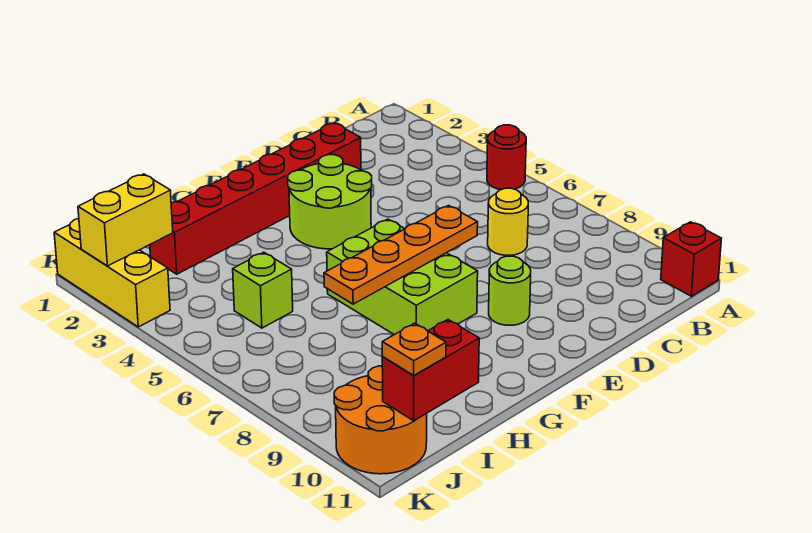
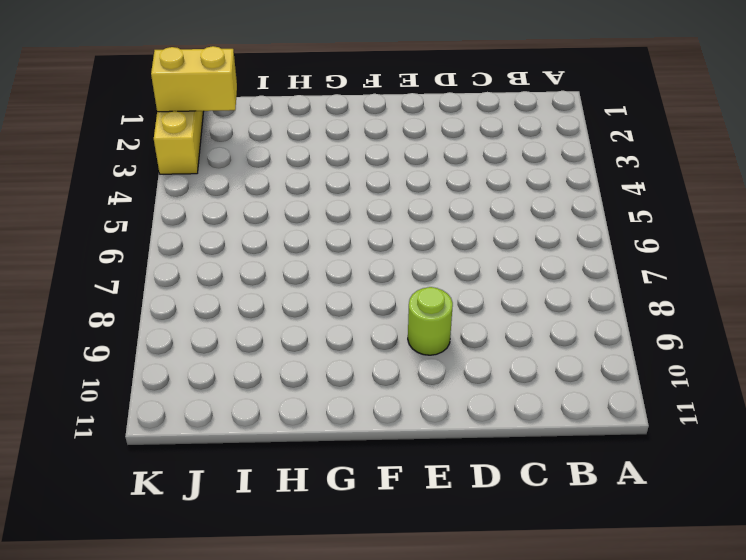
none -> red round brick A5 level 1
none -> red brick A11 level 1
none -> yellow round brick C7 level 1

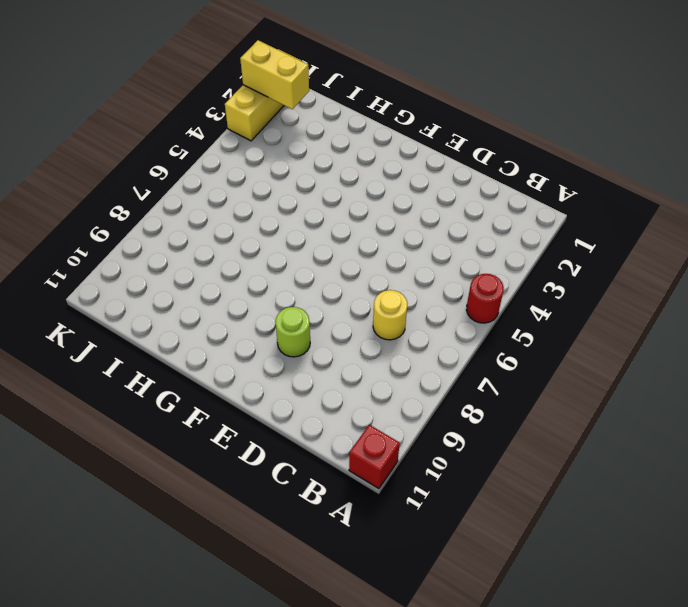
none -> red brick D2:I2 level 1
none -> lime round brick E3:F4 level 1
none -> lime brick F6:G8 level 1

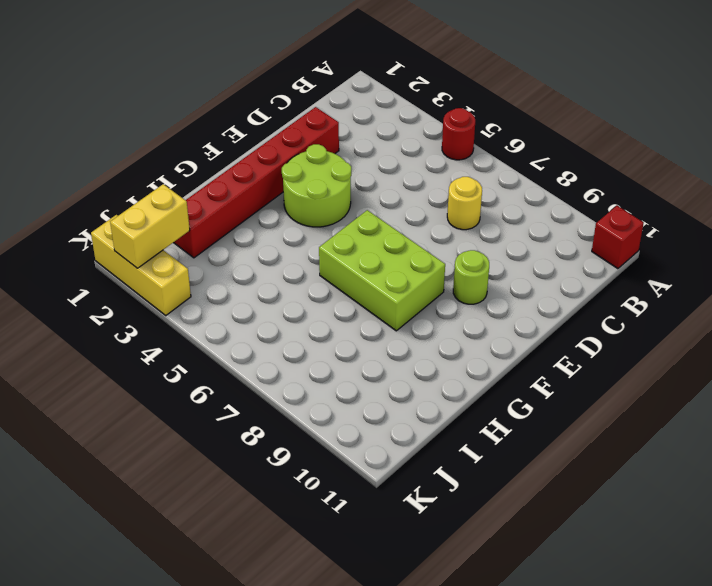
none -> lime brick I5 level 1
none -> orange round brick J10:K11 level 1
none -> orange plate E7:H7 level 2

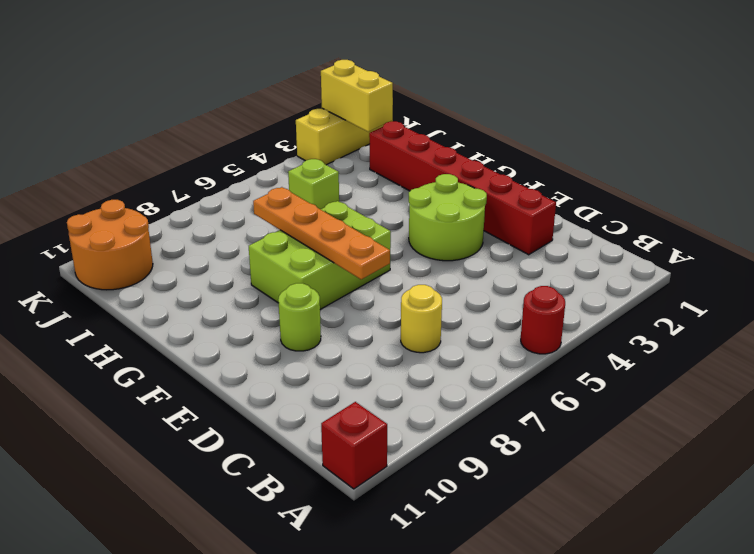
none -> red brick I11:J11 level 2
none -> orange plate J11 level 3

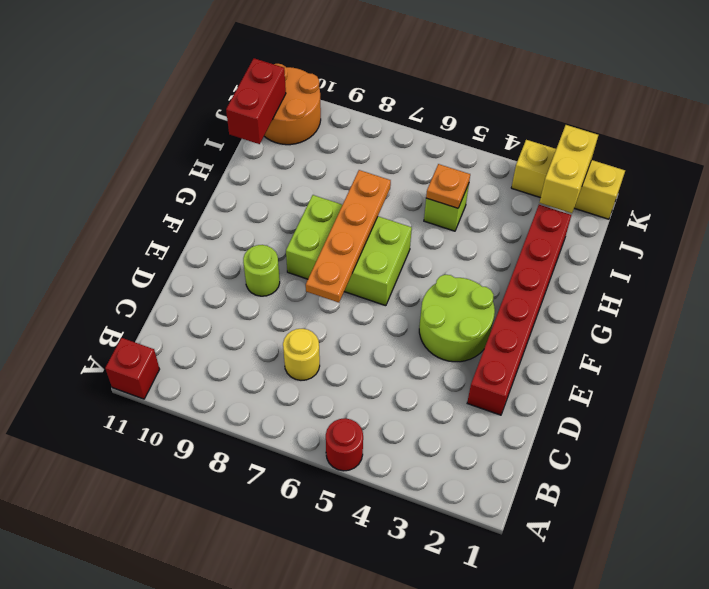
orange plate I5 level 2 -> orange plate J11 level 3

